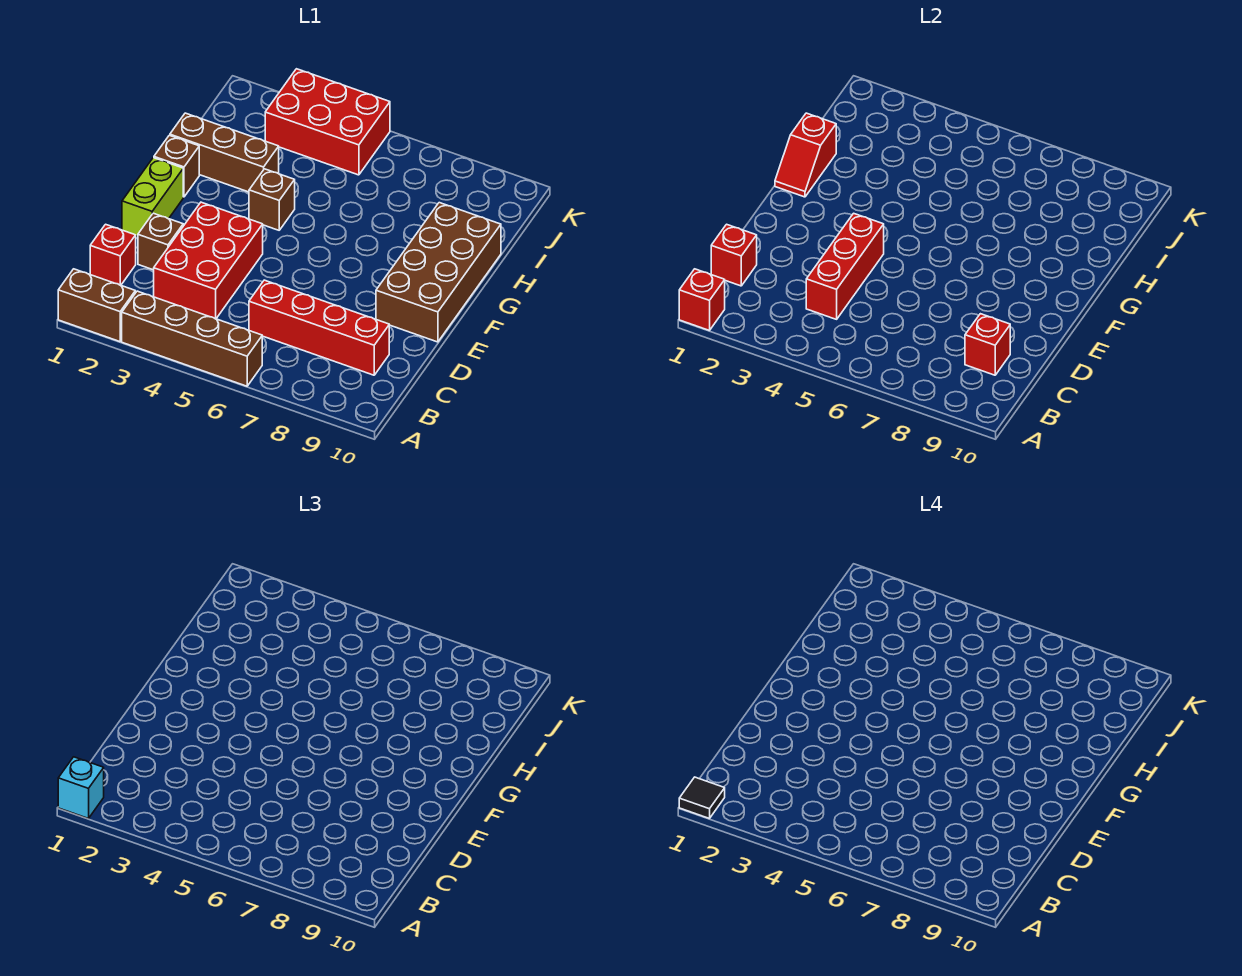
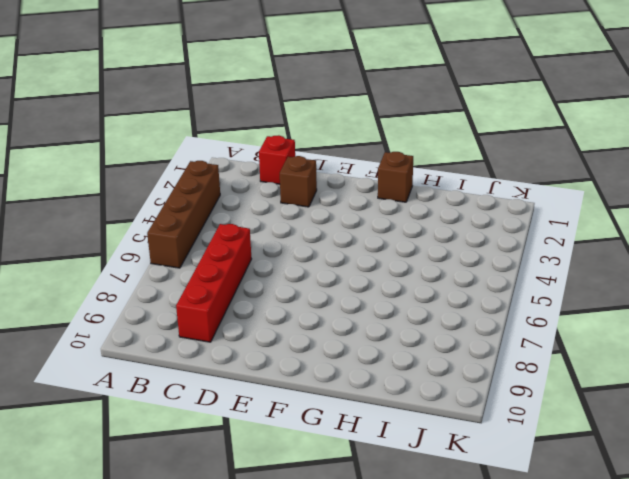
none -> brown brick A1:A2 level 1
none -> red brick C3:E4 level 1
none -> lime brick E1:F1 level 1

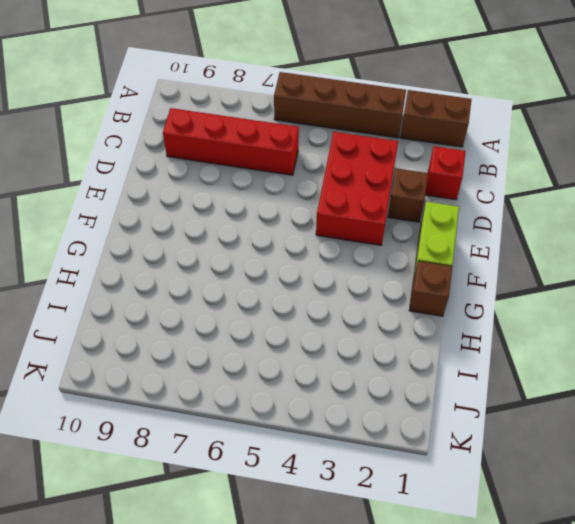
none -> brown brick E9:H10 level 1
none -> brown brick G4 level 1
none -> brown brick H1:H3 level 1

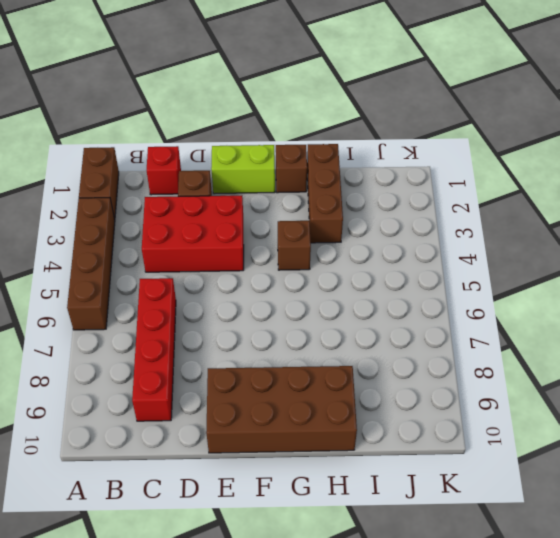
none -> red brick J3:K5 level 1
none -> red brick A1 level 2
none -> red brick C1 level 2

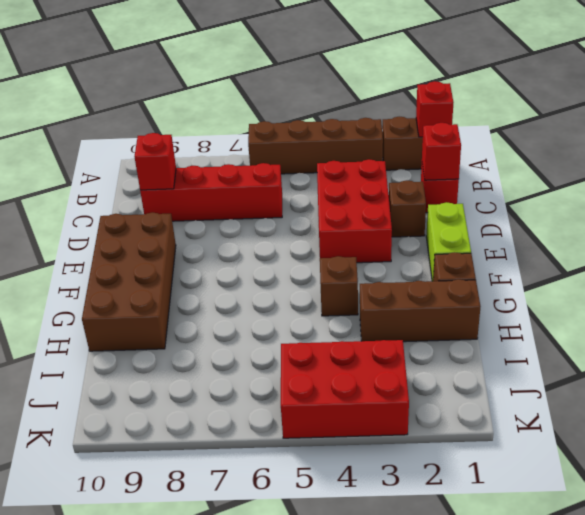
none -> red brick C4:E4 level 2
none -> red slope G1:H1 level 2 top H
none -> cyan brick A1 level 3

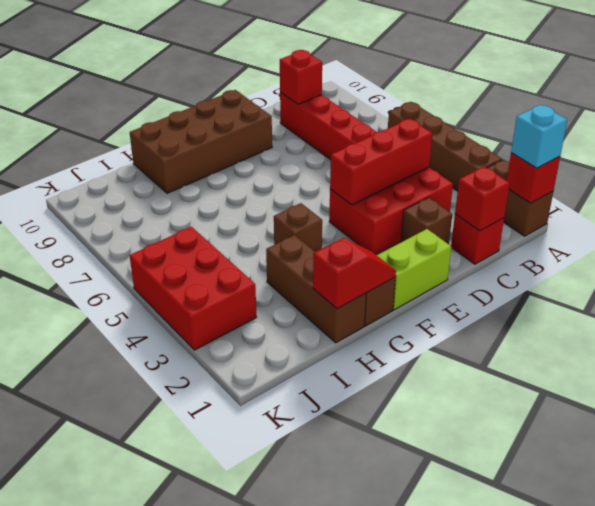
none -> black tile A1 level 4

